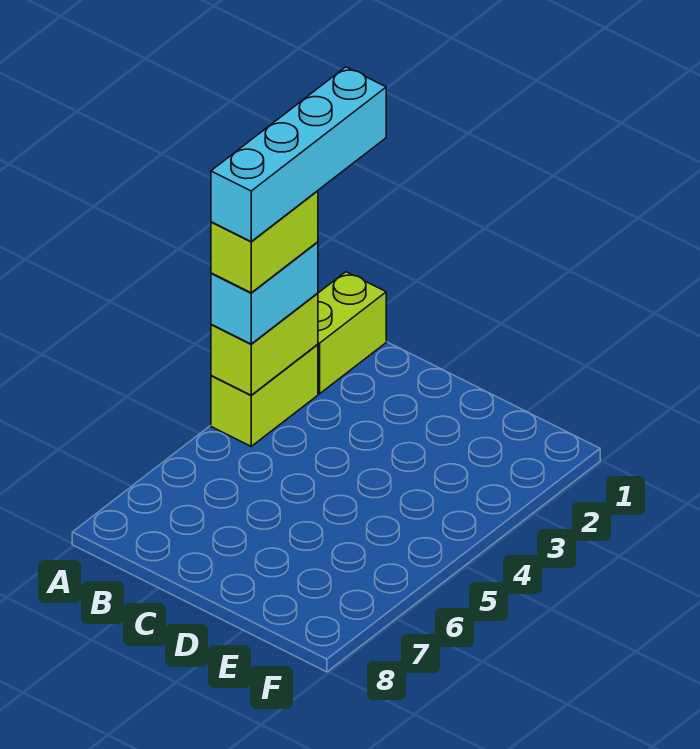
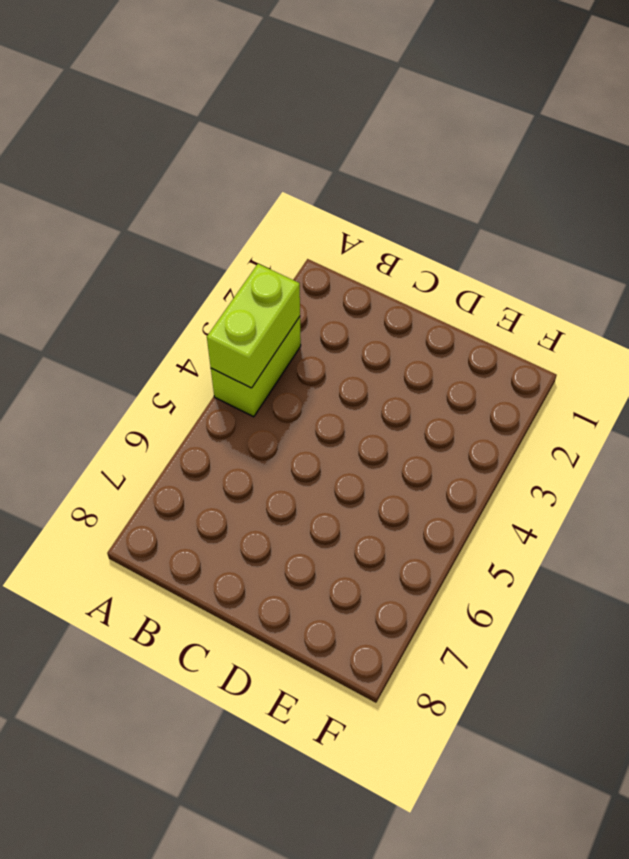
none -> lime brick A1:A2 level 1
none -> cyan brick A3:A4 level 3

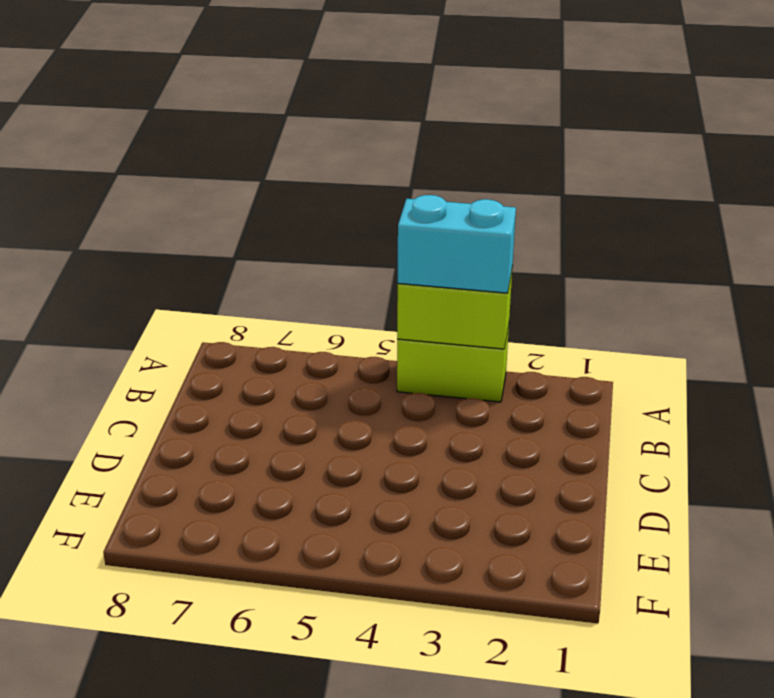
none -> lime brick A1:A2 level 1
none -> lime brick A3:A4 level 4

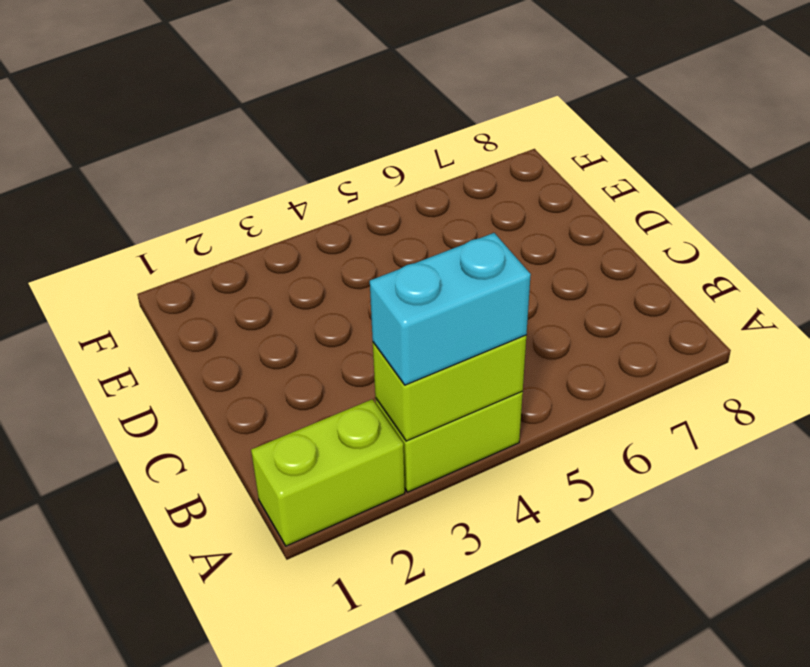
none -> lime brick A3:A4 level 4
none -> cyan brick A1:A4 level 5

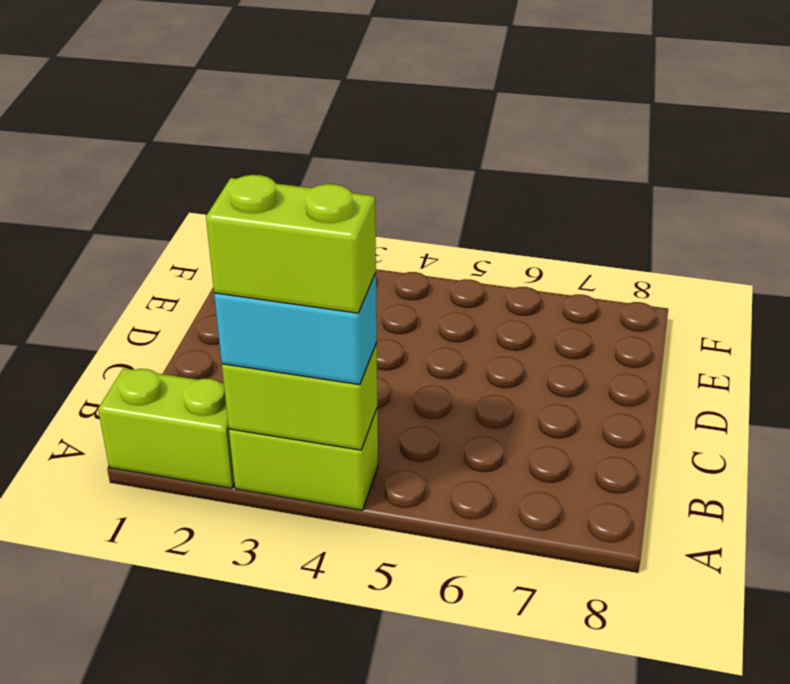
none -> cyan brick A1:A4 level 5

